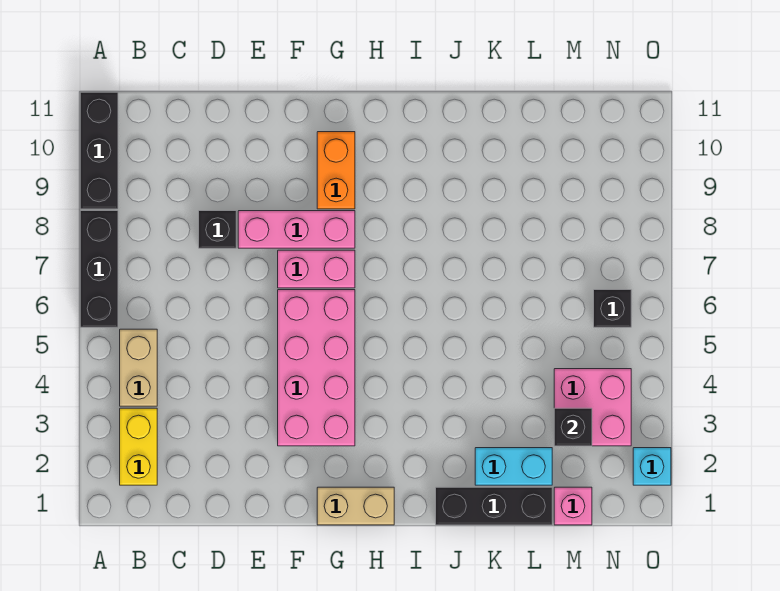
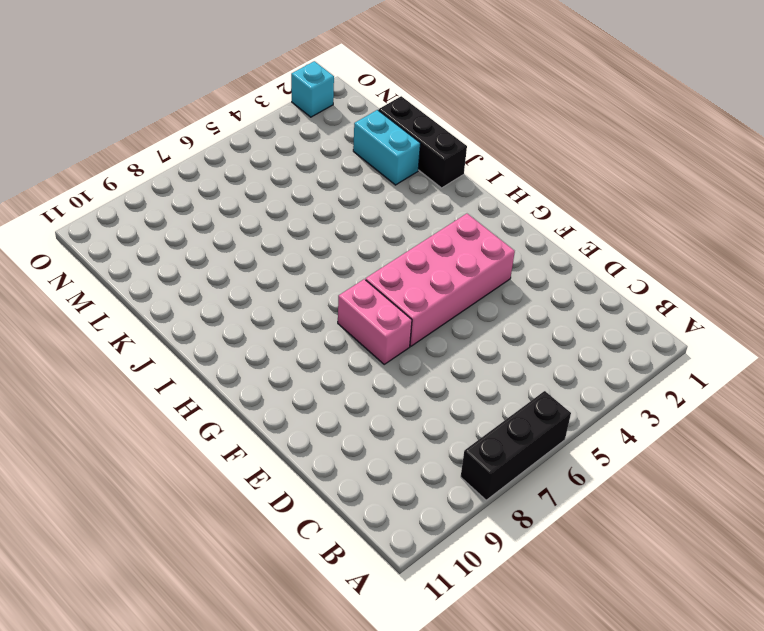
none -> black brick A9:A11 level 1
none -> yellow brick B2:B3 level 1
none -> tan brick B4:B5 level 1

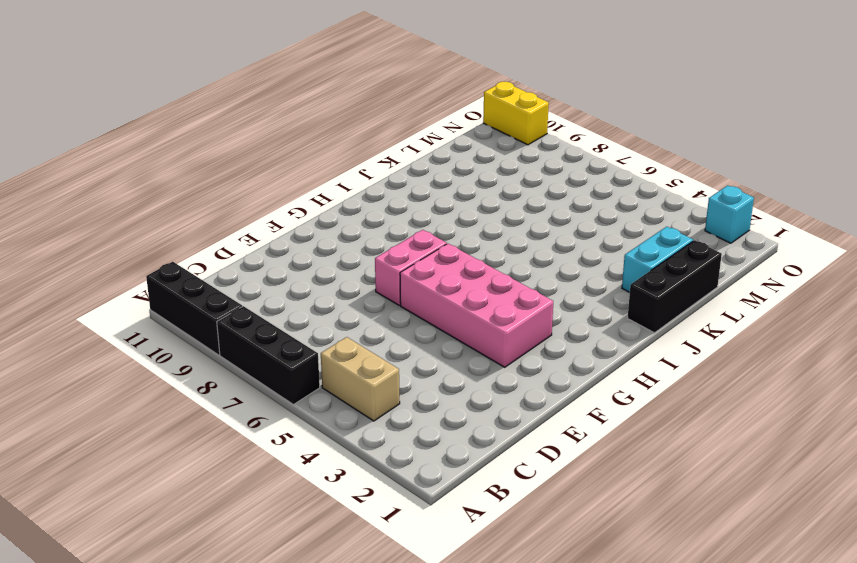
yellow brick O10:O11 level 1 -> yellow brick B2:B3 level 1
none -> black brick D8 level 1
none -> pink brick E8:G8 level 1
none -> tan brick G1:H1 level 1

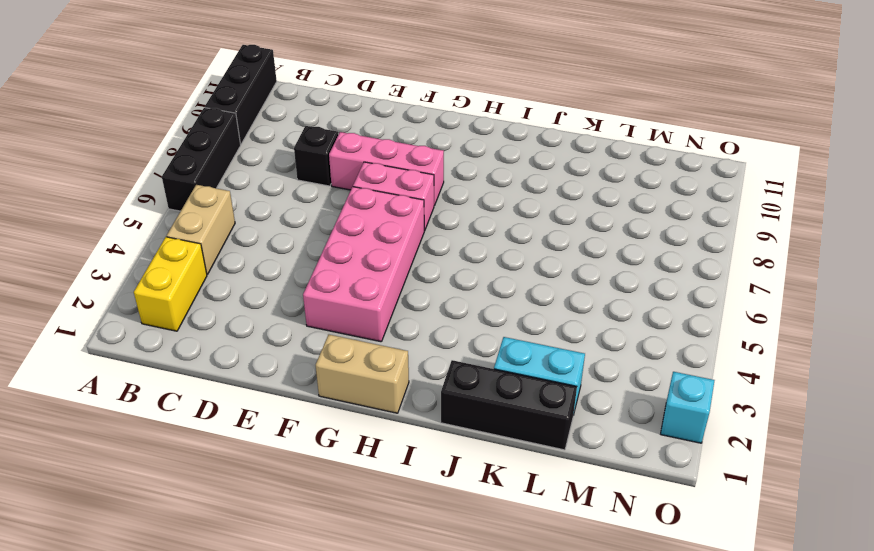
none -> orange brick G9:G10 level 1
none -> pink brick M1 level 1
none -> pink brick M3:N4 level 1

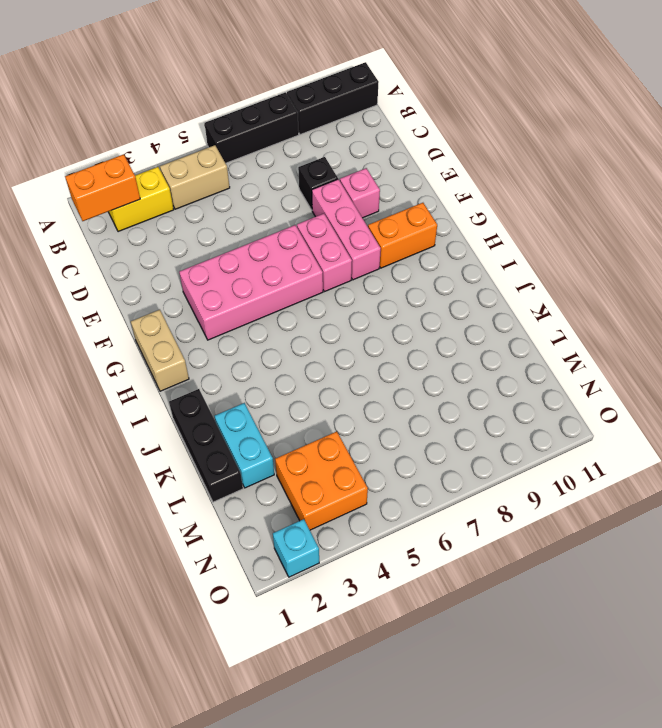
orange brick B1:B2 level 2 -> none
pink brick E9 level 1 -> pink brick M1 level 1
orange brick M3:N4 level 1 -> pink brick M3:N4 level 1
none -> black brick N6 level 1
none -> black brick M3 level 2

